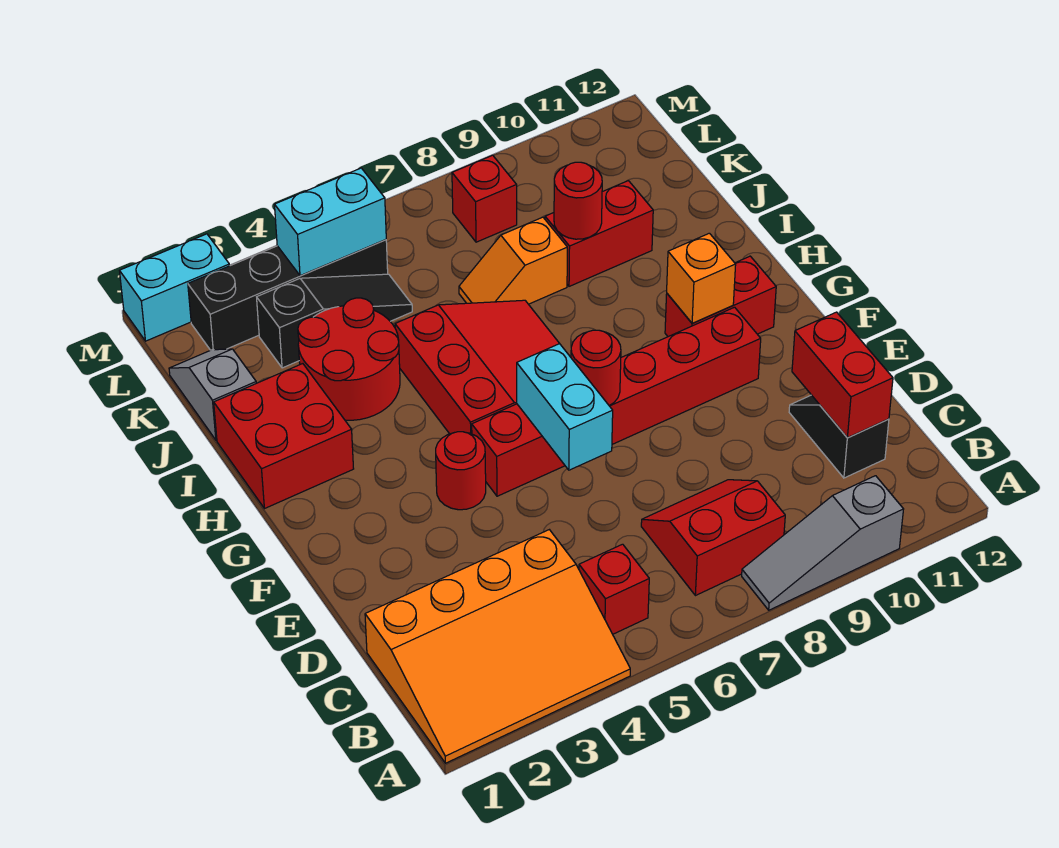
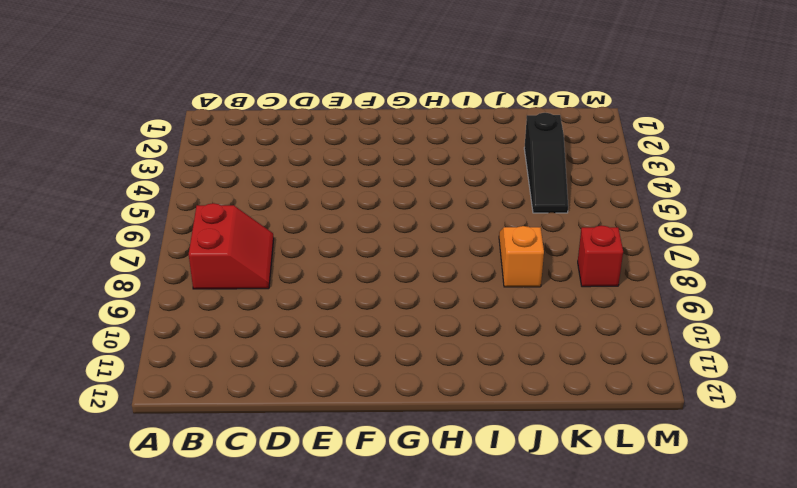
none -> orange slope A1:C4 level 1 top C
none -> grey slope A8:A10 level 1 top 10
none -> red brick B5 level 1

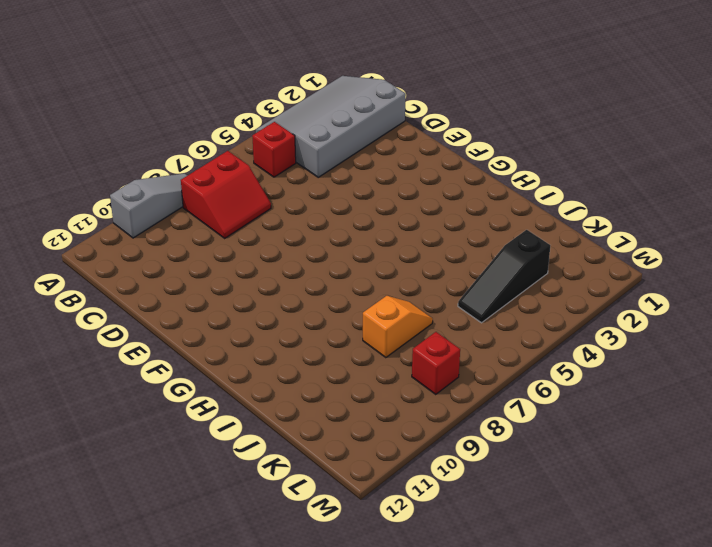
grey slope A1:C4 level 1 top C -> orange slope A1:C4 level 1 top C
none -> black slope C11:D11 level 1 top C
none -> red round brick F4 level 1
none -> red brick F5:F10 level 1

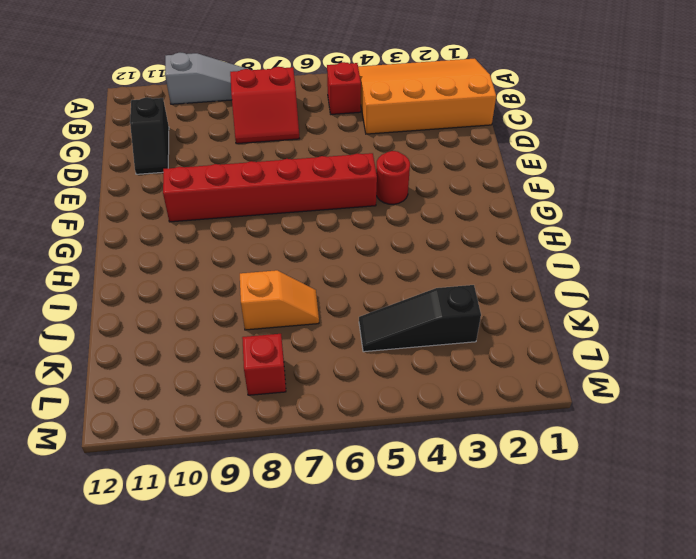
none -> red slope G5:I7 level 1 top 5
none -> red brick G10:G11 level 1
none -> red brick H1:I2 level 1

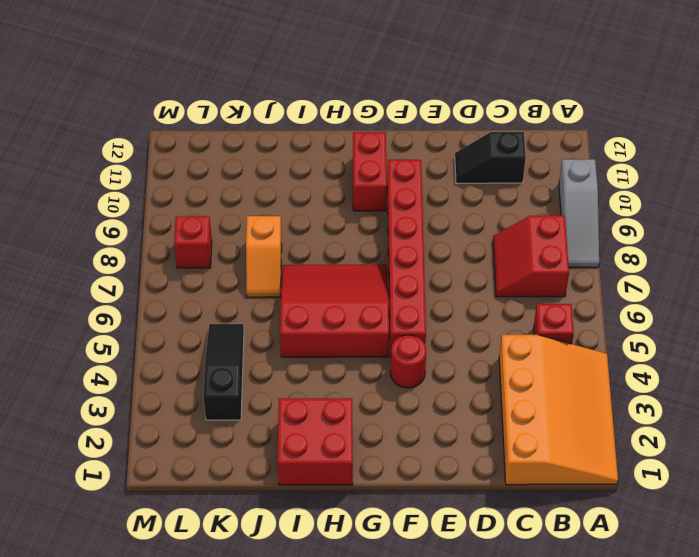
none -> red round brick I3:J4 level 1
none -> grey slope J1:K1 level 1 top J
none -> red brick J9:J10 level 1

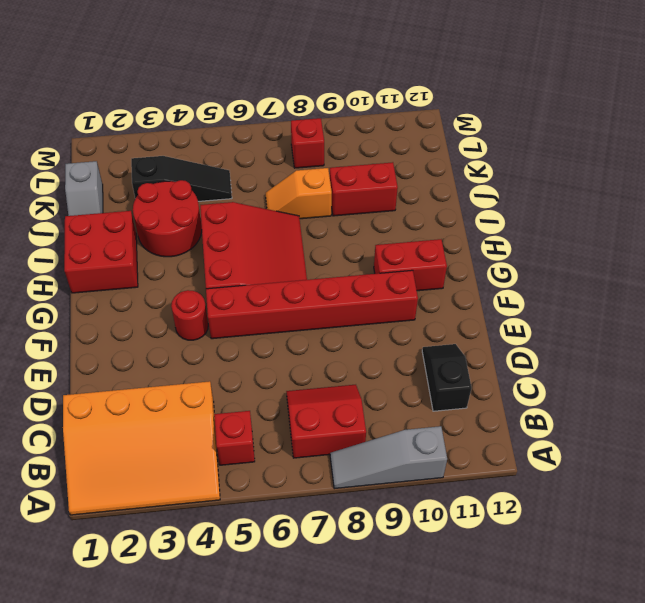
grey slope J1:K1 level 1 top K -> grey slope J1:K1 level 1 top J
none -> black brick L2:L5 level 1
none -> cyan brick M1:M2 level 1
none -> red brick C11:D11 level 2

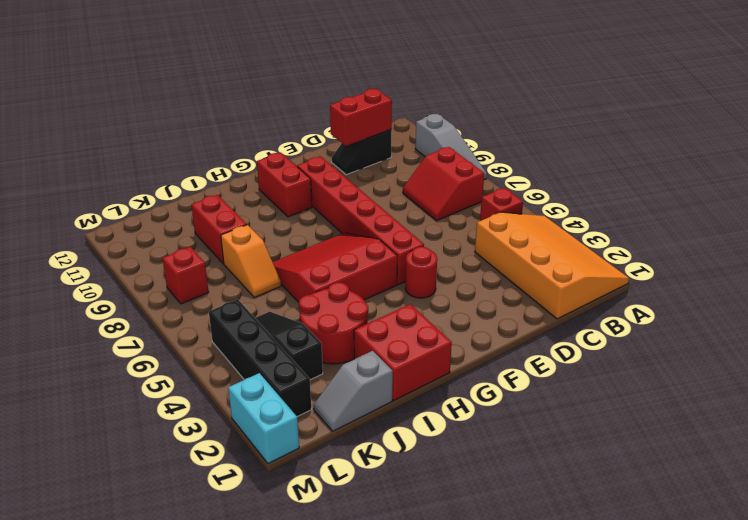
none -> cyan brick E6:F6 level 2
none -> red round brick F7 level 2
none -> orange brick G10 level 2

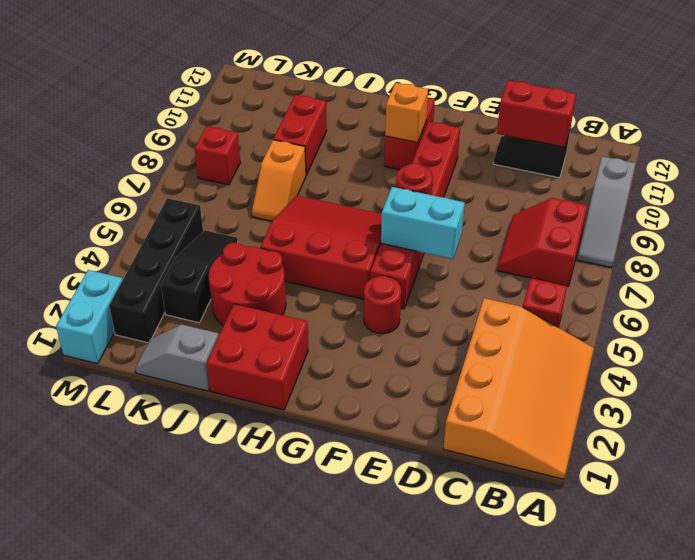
none -> red round brick J9 level 2
none -> cyan brick L4:L5 level 2

